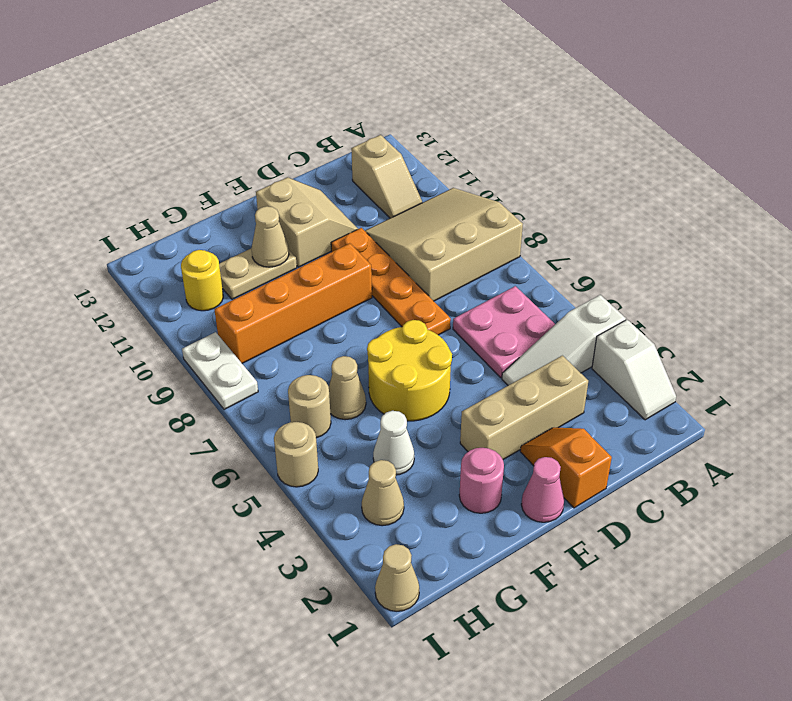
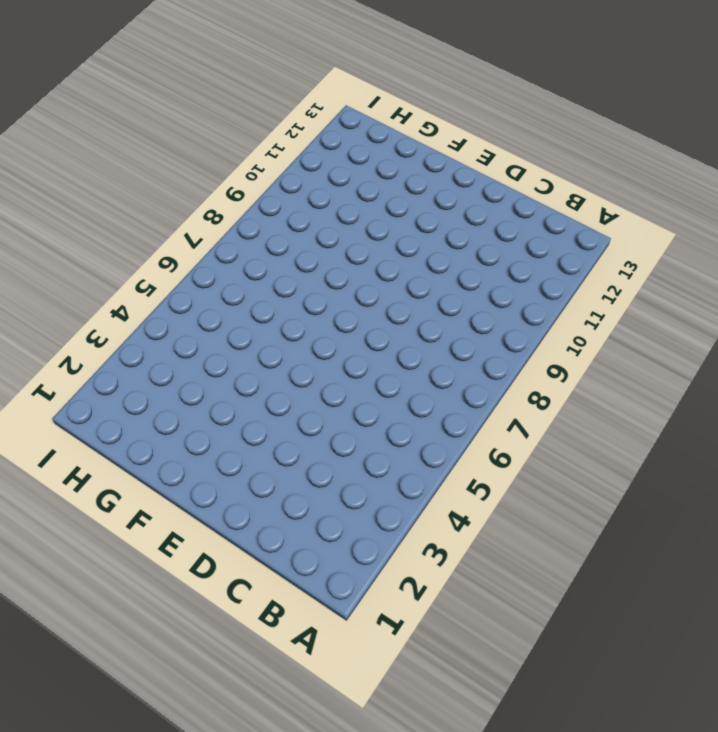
none -> white slope A2:A3 level 1 top 3
none -> white slope A4:C4 level 1 top A
none -> tan slope A8:C10 level 1 top 8

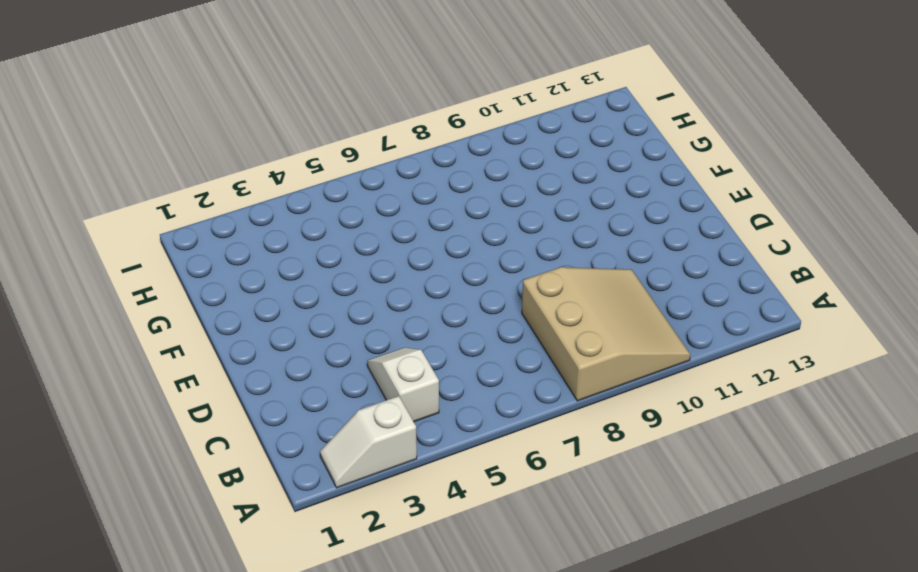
white slope B4:C4 level 1 top B -> white slope A4:C4 level 1 top A
none -> pink plate B5:C6 level 1
none -> tan slope B11:B12 level 1 top 12
none -> tan brick C3:E3 level 1

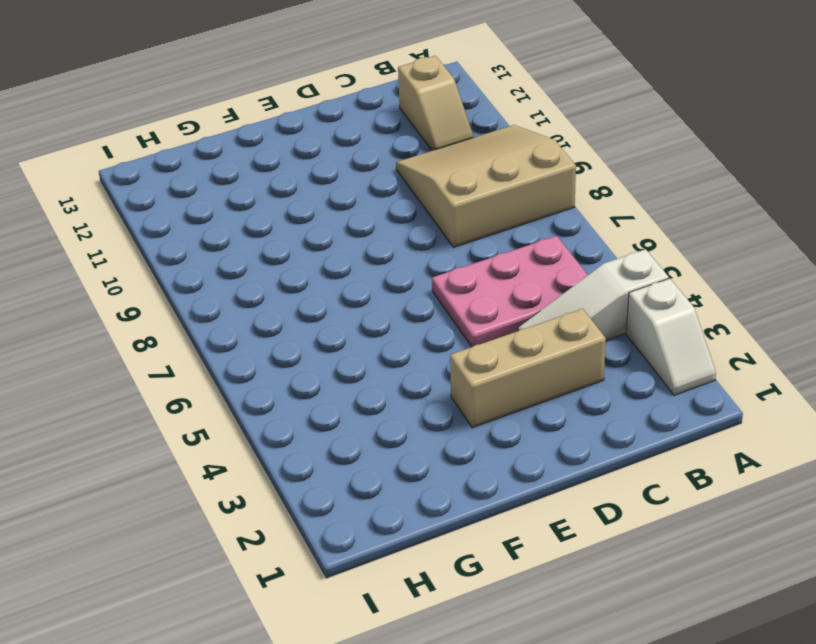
pink plate B5:D6 level 1 -> pink plate B5:C6 level 1
none -> orange slope D1:D2 level 1 top 1
none -> orange plate D7:D10 level 1
none -> tan slope D11:E12 level 1 top E

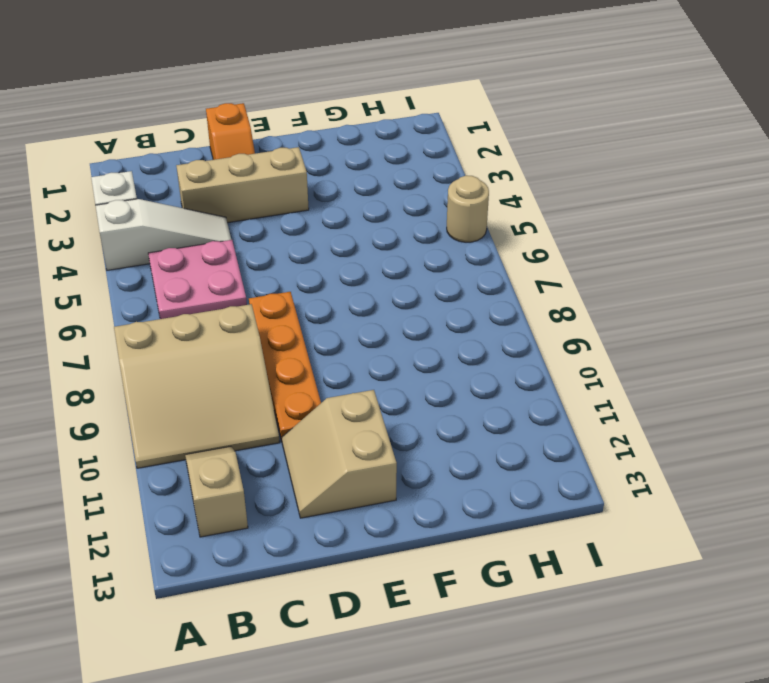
none -> pink cone E1 level 1
none -> yellow round brick E5:F6 level 1
none -> orange brick E9:H9 level 1

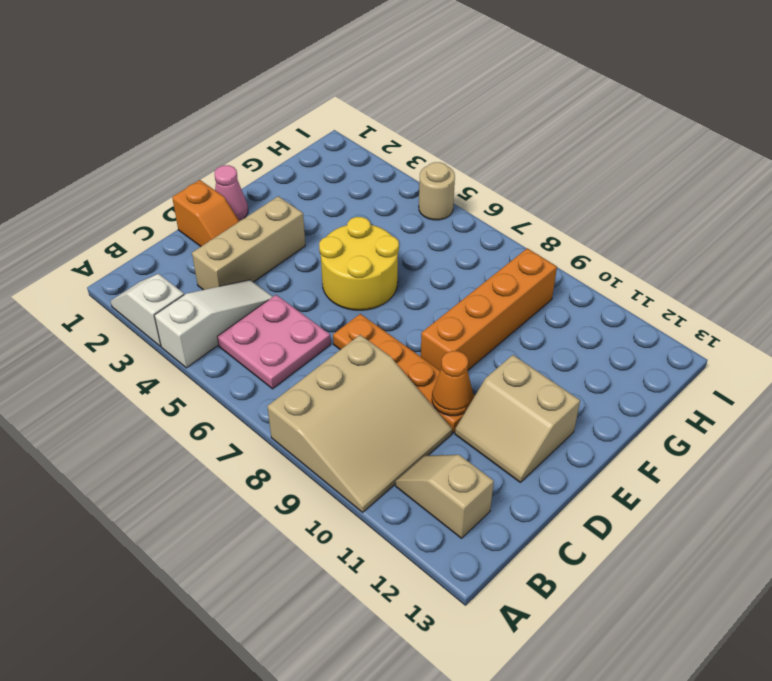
orange cone D10 level 2 -> none
none -> pink round brick F2 level 1
none -> tan plate F11:G11 level 1
none -> white cone G4 level 1

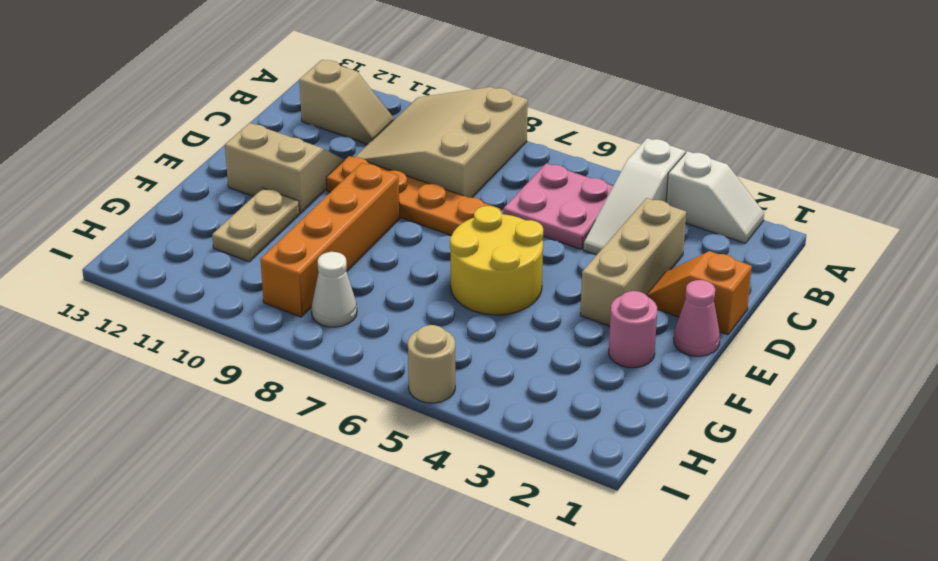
white cone H8 level 1 -> white cone G4 level 1
none -> tan cone G6 level 1
none -> tan cone H3 level 1
none -> tan round brick H6 level 1

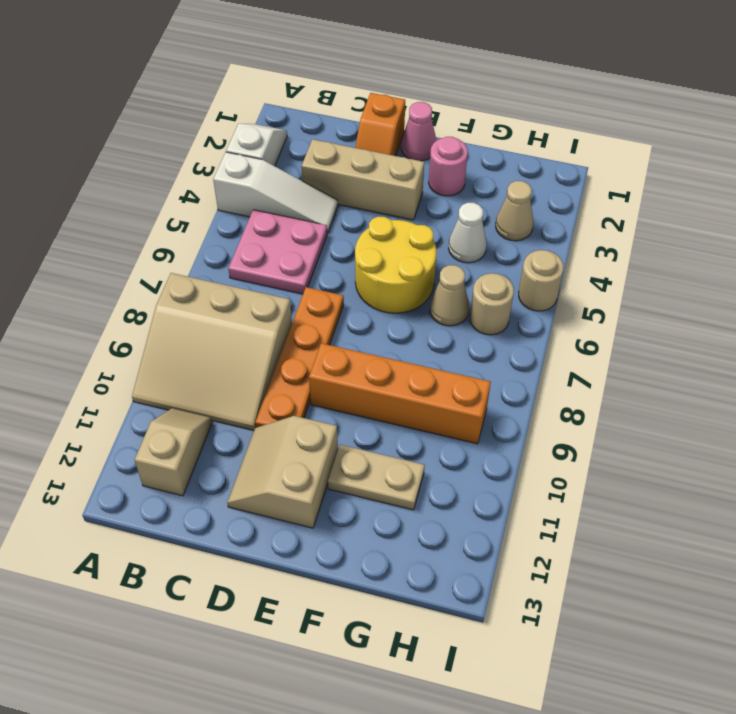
none -> yellow round brick H11 level 1
none -> tan cone I1 level 1
none -> white plate I8:I9 level 1

